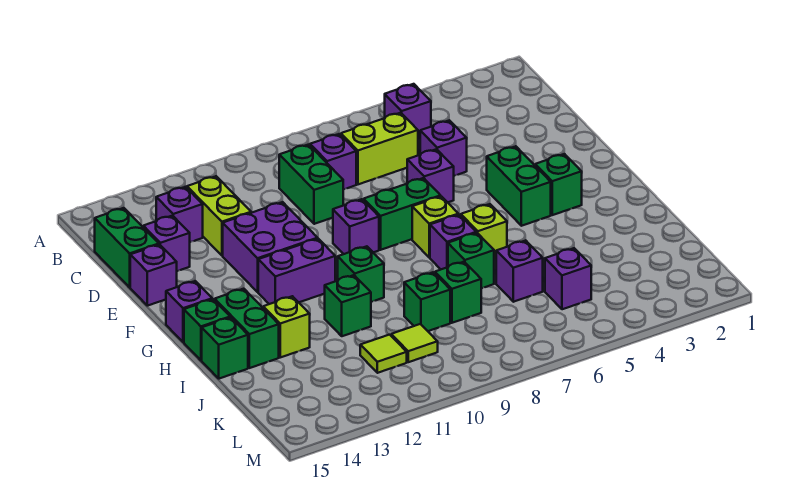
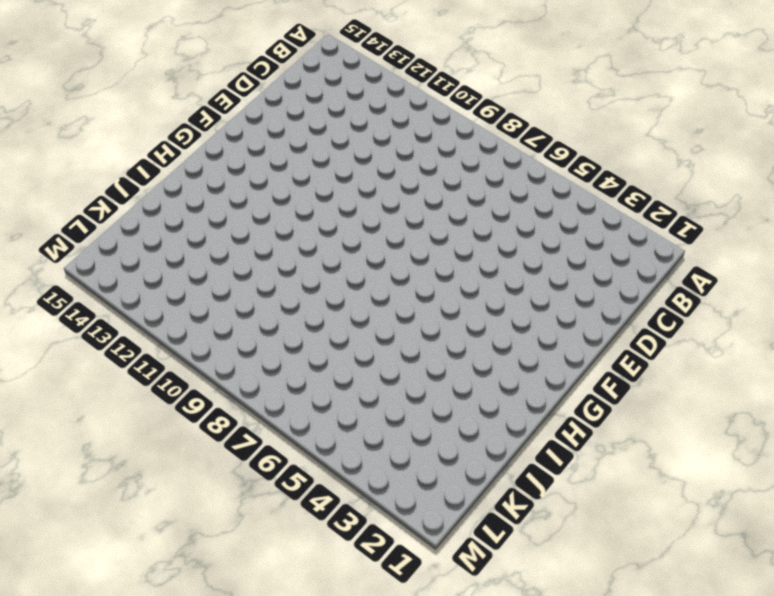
none -> purple brick B5 level 1
none -> lime brick C6:C7 level 1
none -> purple brick C8 level 1
none -> green brick C9:D9 level 1

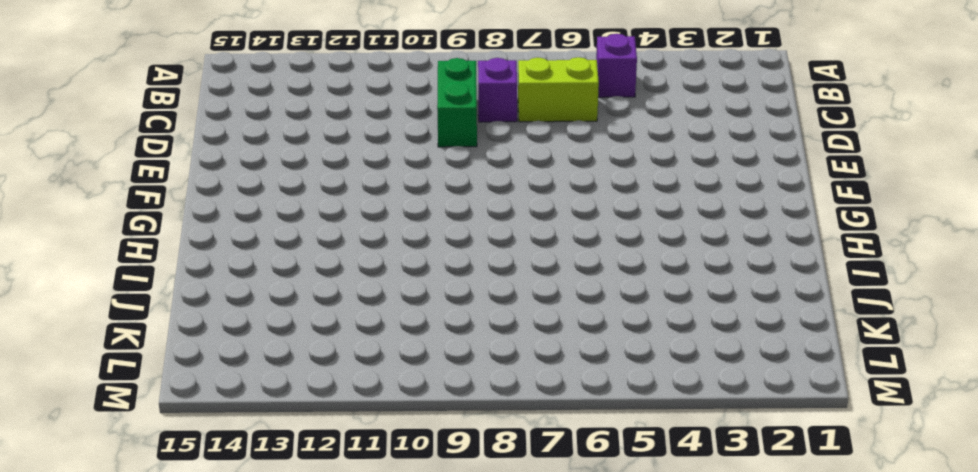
none -> lime brick C12:D12 level 1
none -> purple brick C13 level 1
none -> green brick C15:D15 level 1
none -> purple brick D5 level 1

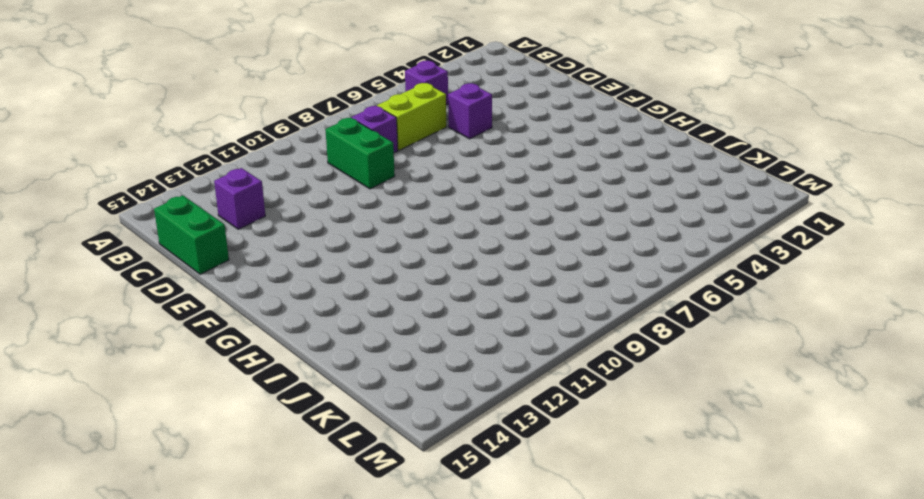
none -> lime brick C12:D12 level 1
none -> purple brick D14 level 1
none -> purple brick E6 level 1
none -> purple brick E11:F12 level 1

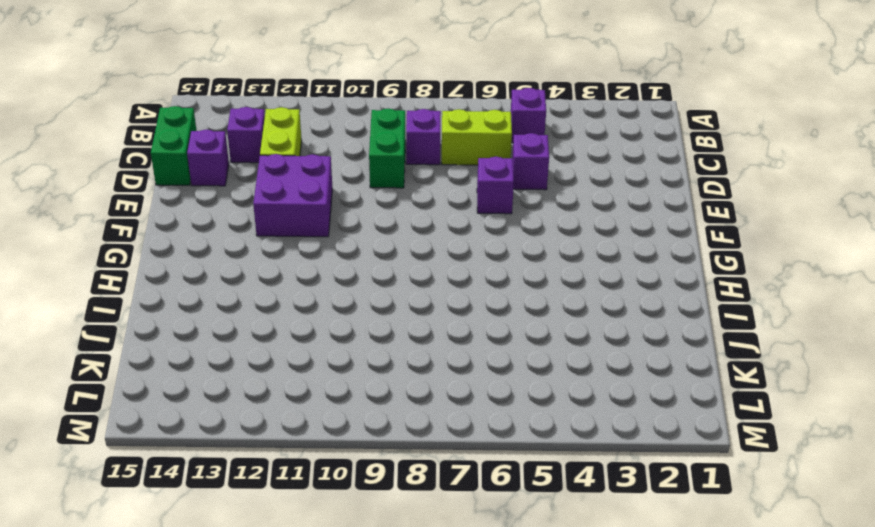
none -> purple brick E15 level 1
none -> green brick F4:G4 level 1
none -> green brick F7:F8 level 1
none -> purple brick F9 level 1

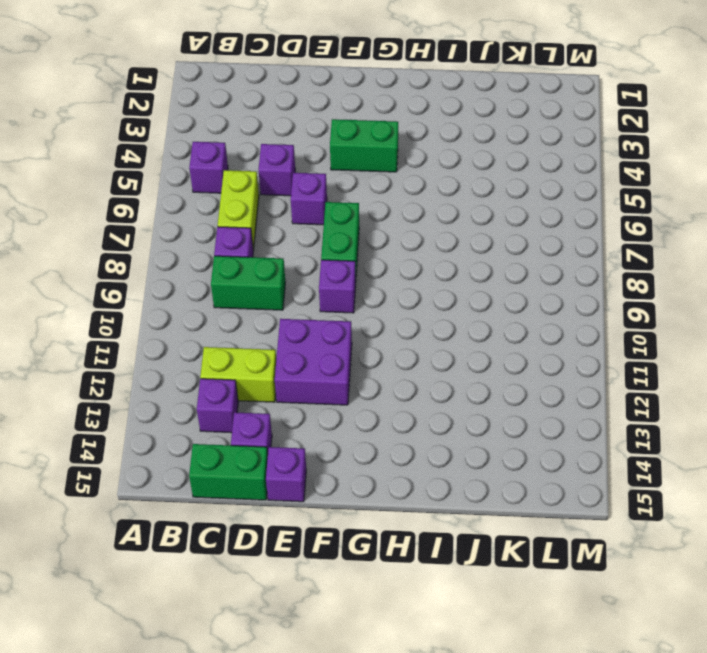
none -> green brick G3 level 1
none -> lime brick G7 level 1
none -> purple brick G11:G12 level 1
none -> purple brick G15 level 1

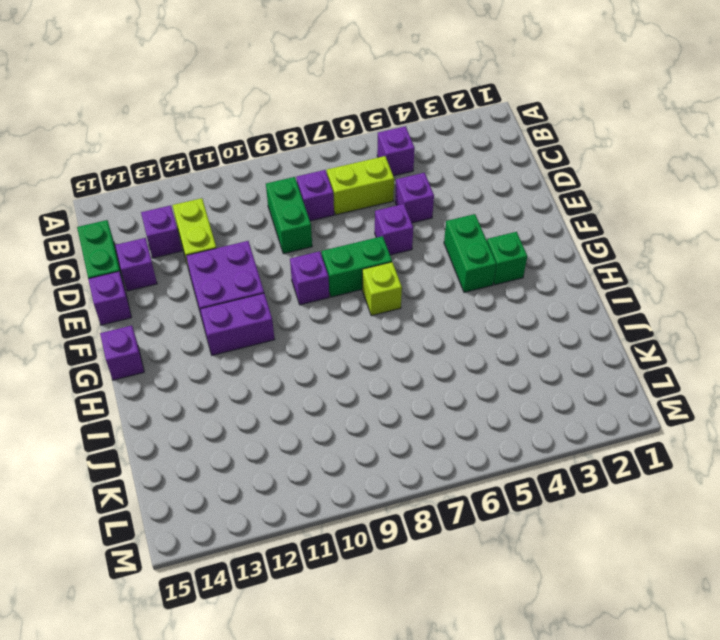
none -> lime brick H6 level 1
none -> purple brick H7 level 1
none -> green brick H10 level 1
none -> green brick H14:I14 level 1

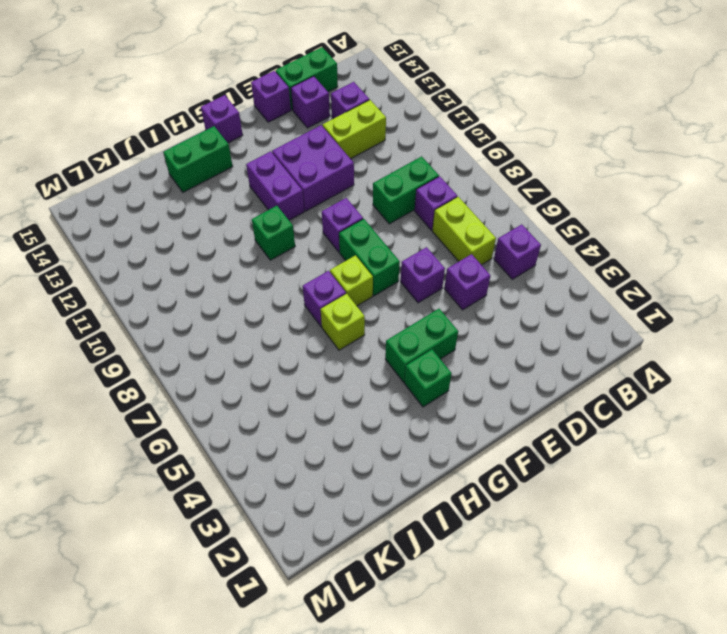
none -> green brick H15 level 1
none -> green brick I7 level 1
none -> green brick I11 level 1
none -> lime brick I13 level 1

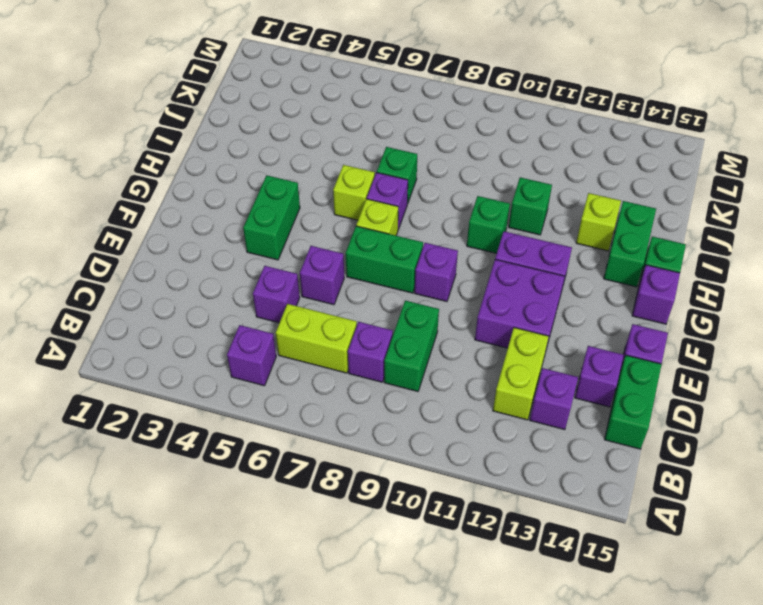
none -> green brick G3 level 1
none -> green brick I15 level 1
none -> purple brick J6 level 1
none -> green brick J8 level 1

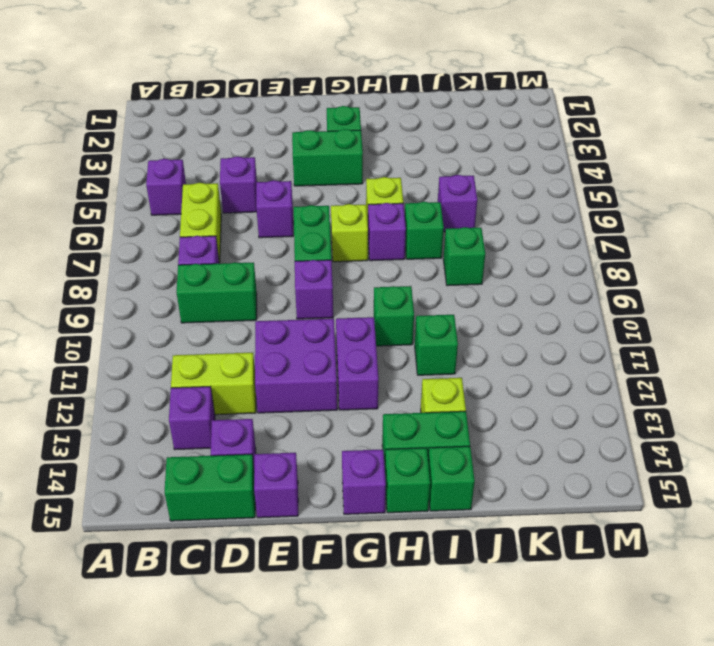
none -> green brick J9 level 1
none -> purple brick K5 level 1
none -> lime tile K10 level 1
none -> lime tile K11 level 1

